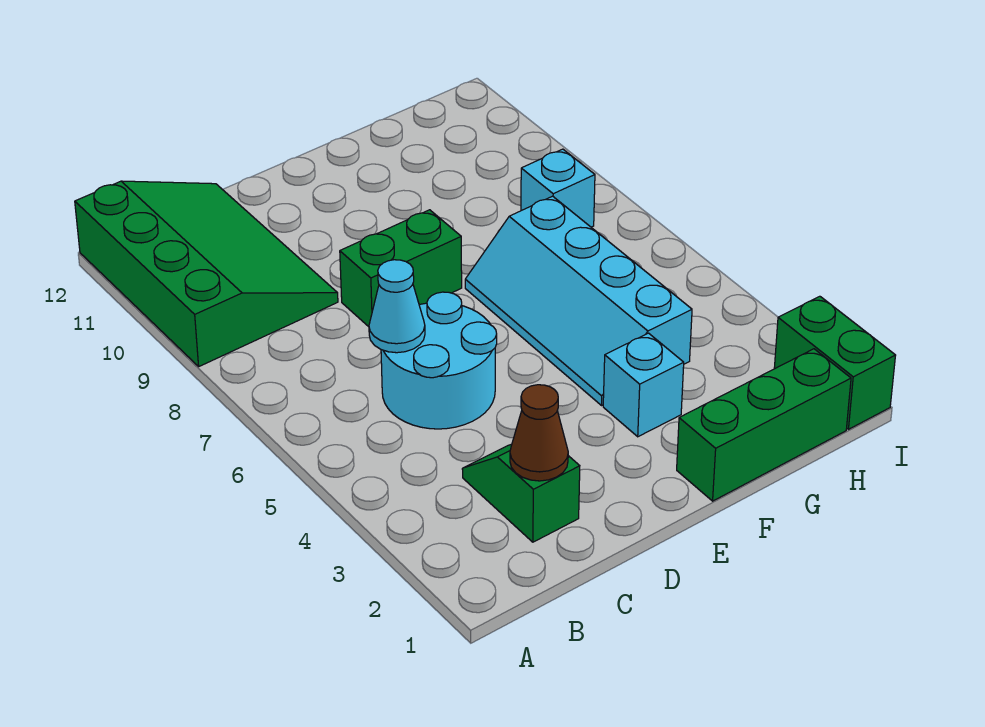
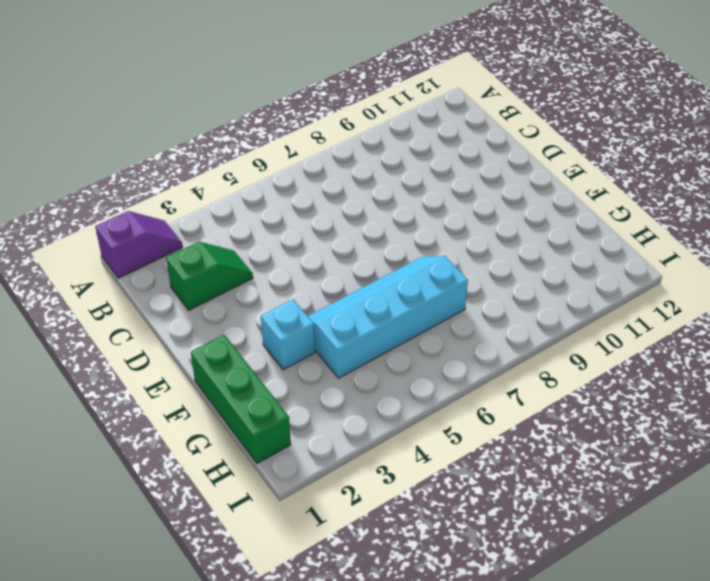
purple slope A1:A2 level 1 top 1 -> none
none -> green slope A9:C12 level 1 top A
none -> cyan round brick C5:D6 level 1

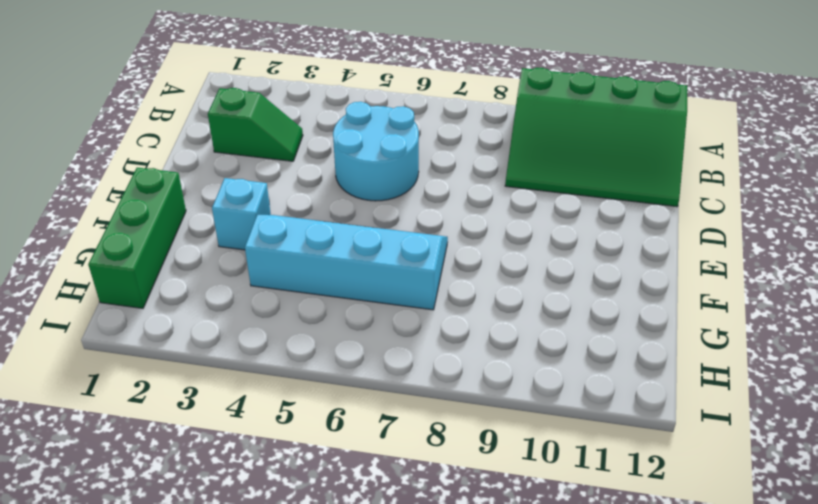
none -> green brick D8:E8 level 1
none -> cyan brick H8 level 1

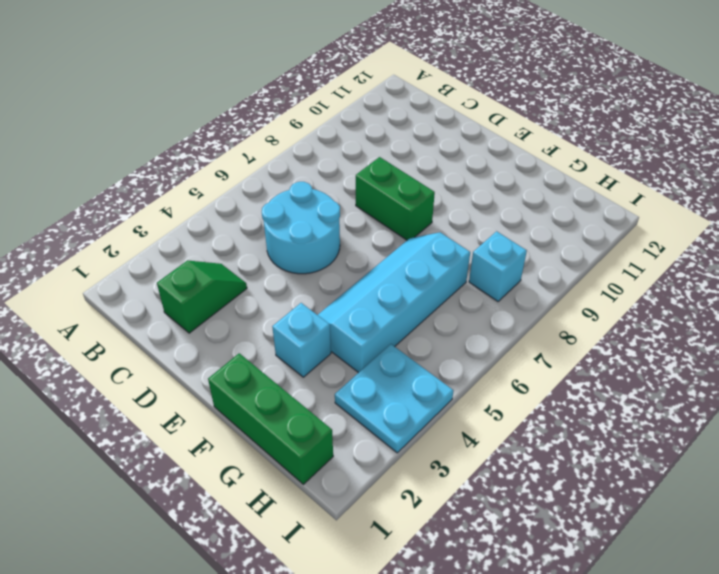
cyan plate H3:I4 level 1 -> none
none -> green slope A9:C12 level 1 top A
none -> green brick I1:I2 level 1

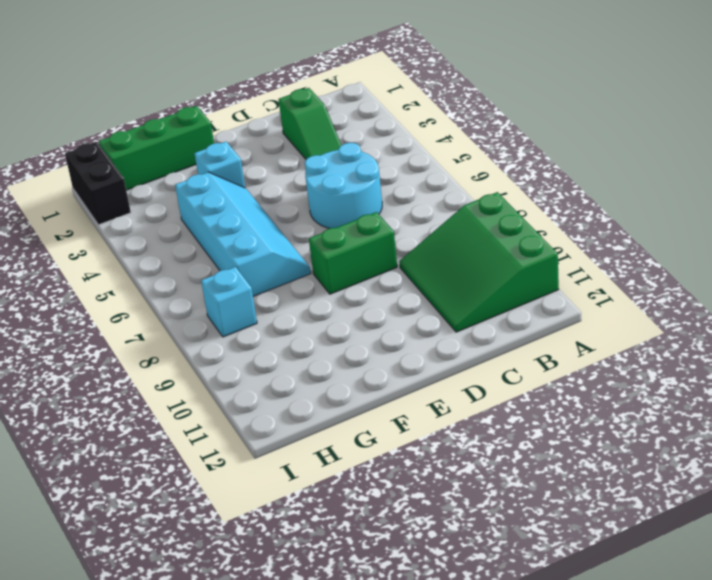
green slope A9:C11 level 1 top A -> green slope A9:C12 level 1 top A
black brick I1:I2 level 1 -> green brick I1:I2 level 1
none -> brown cone C2 level 2
none -> cyan cone C6 level 2

